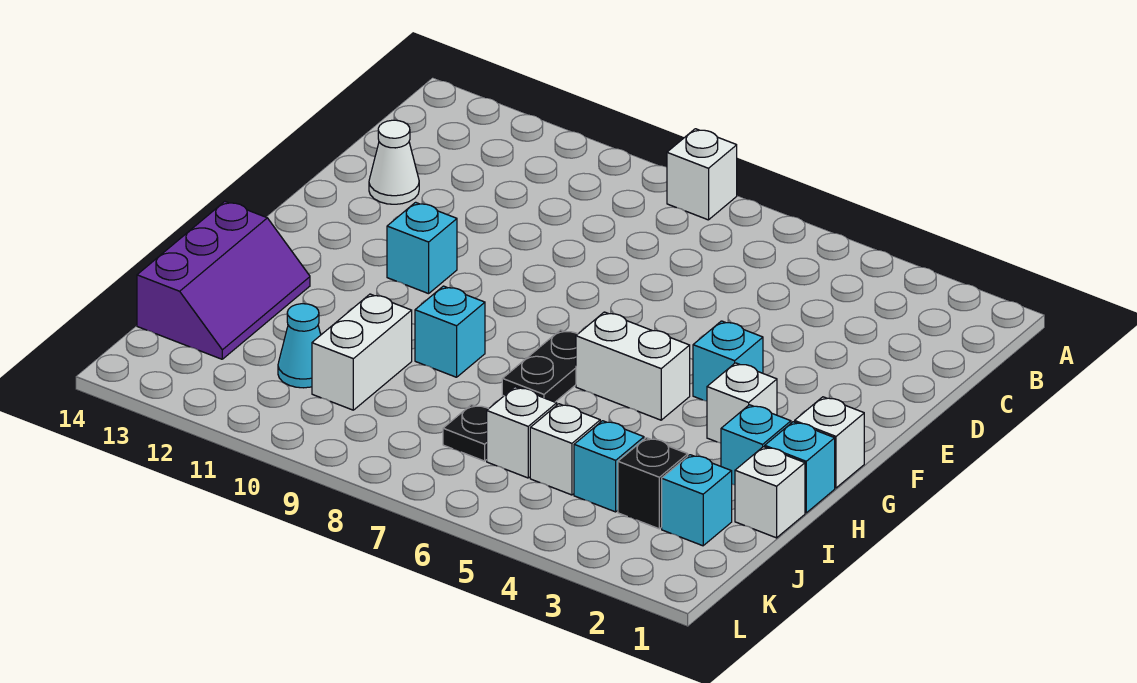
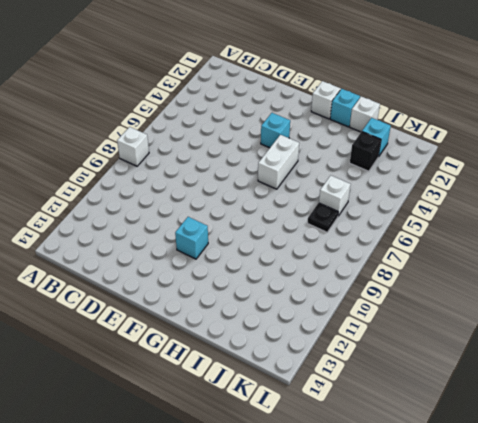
none -> white cone D13 level 1
none -> white brick G3 level 1
none -> black plate G7:H7 level 1

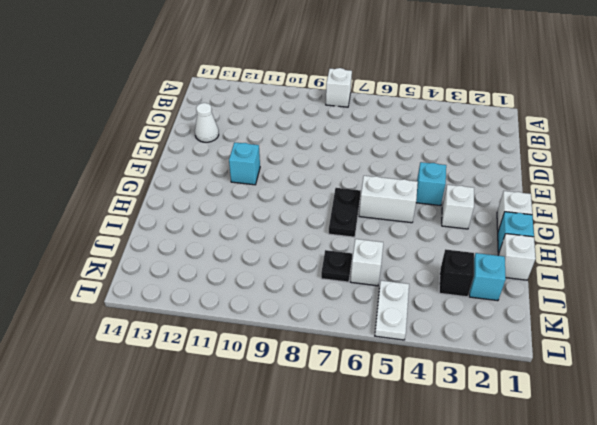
white plate K5:L5 level 1 -> none
none -> cyan brick H2 level 1
none -> cyan brick H9 level 1
none -> purple slope H13:J14 level 1 top 14

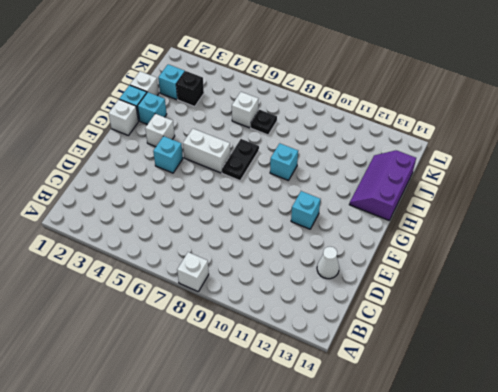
none -> white brick I10:J10 level 1
none -> cyan brick J4 level 1
none -> white brick J5 level 1

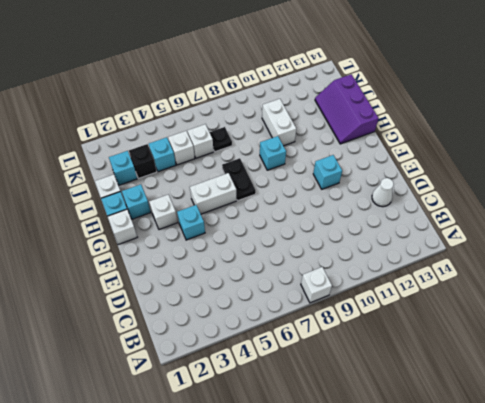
none -> cyan cone J11 level 1

